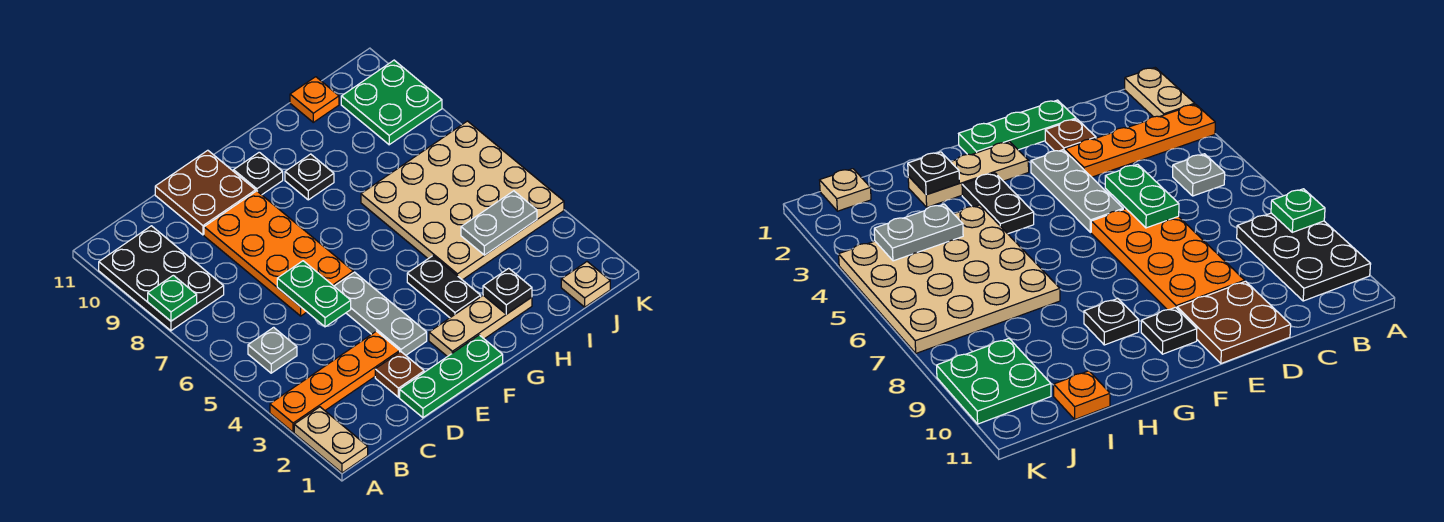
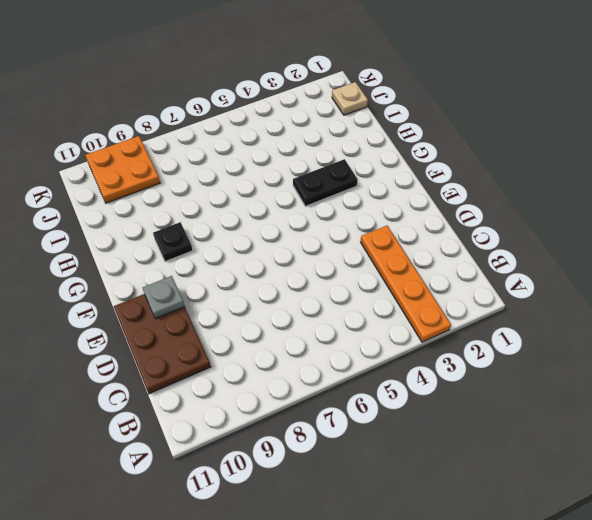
brown plate C10:E11 level 1 -> brown plate D10:E11 level 1
grey plate E10 level 2 -> grey plate B5 level 1
orange plate J9:K10 level 1 -> green plate J9:K10 level 1
none -> tan plate A1:A2 level 1
none -> black plate A8:B10 level 1
none -> green plate D1:F1 level 1

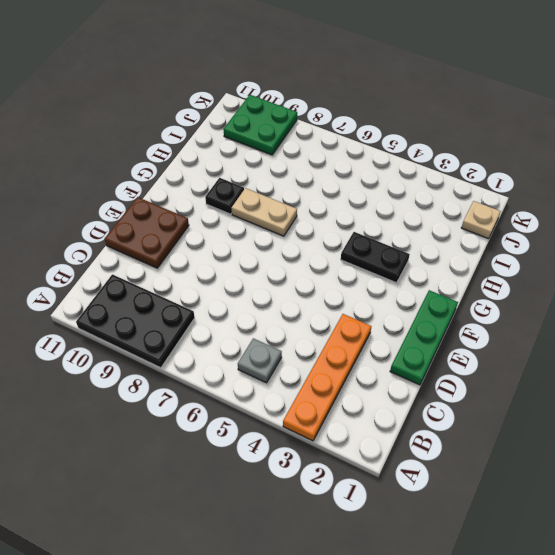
tan plate G7:G8 level 1 -> tan plate A1:A2 level 1
none -> brown plate D2 level 1
none -> orange plate D6:E9 level 1
none -> grey plate E3:E5 level 1

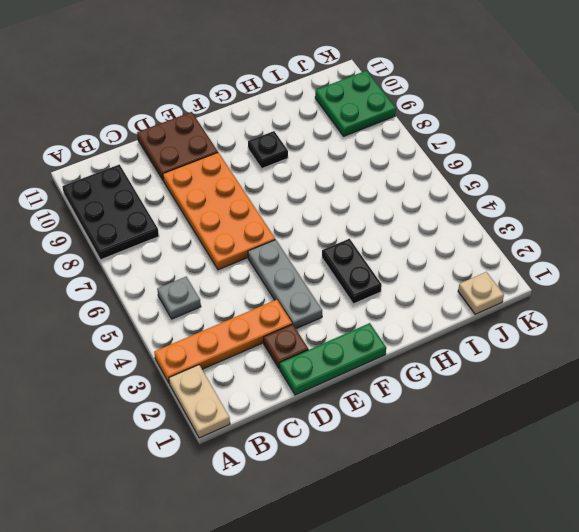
none -> tan plate F2:H2 level 1
none -> black plate F10 level 1
none -> tan plate H4:K7 level 1

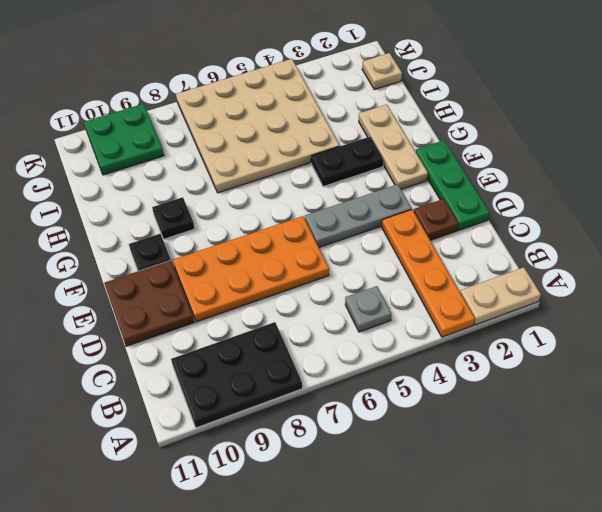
none -> orange plate I11 level 1
none -> green plate A8 level 2
none -> green plate D5:D6 level 2

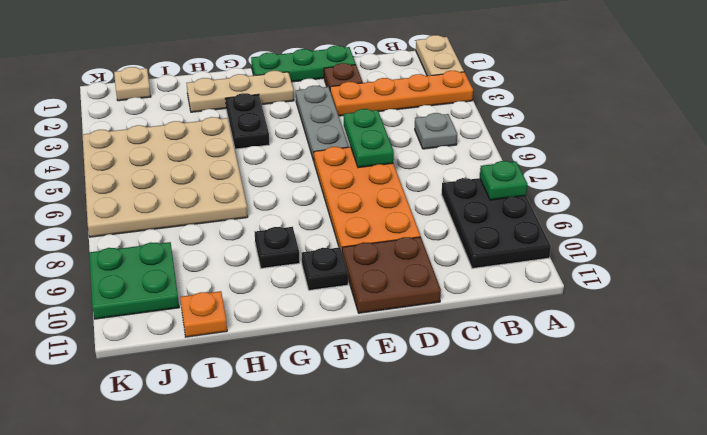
none -> black plate H2 level 2
none -> grey plate I4:J4 level 2

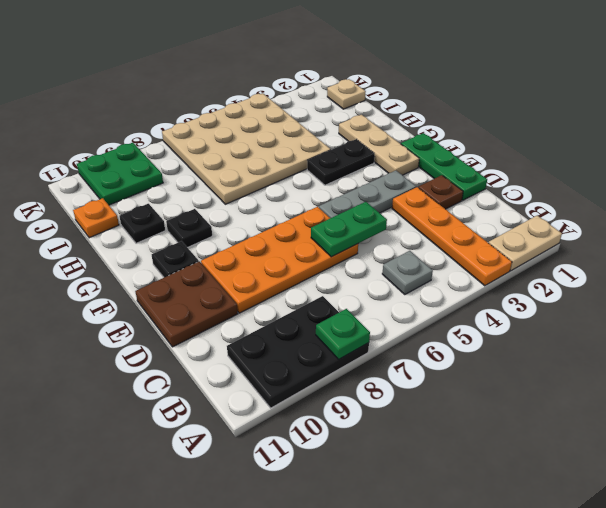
black plate H10 level 1 -> black plate H2 level 2
none -> grey plate I4:J4 level 2

